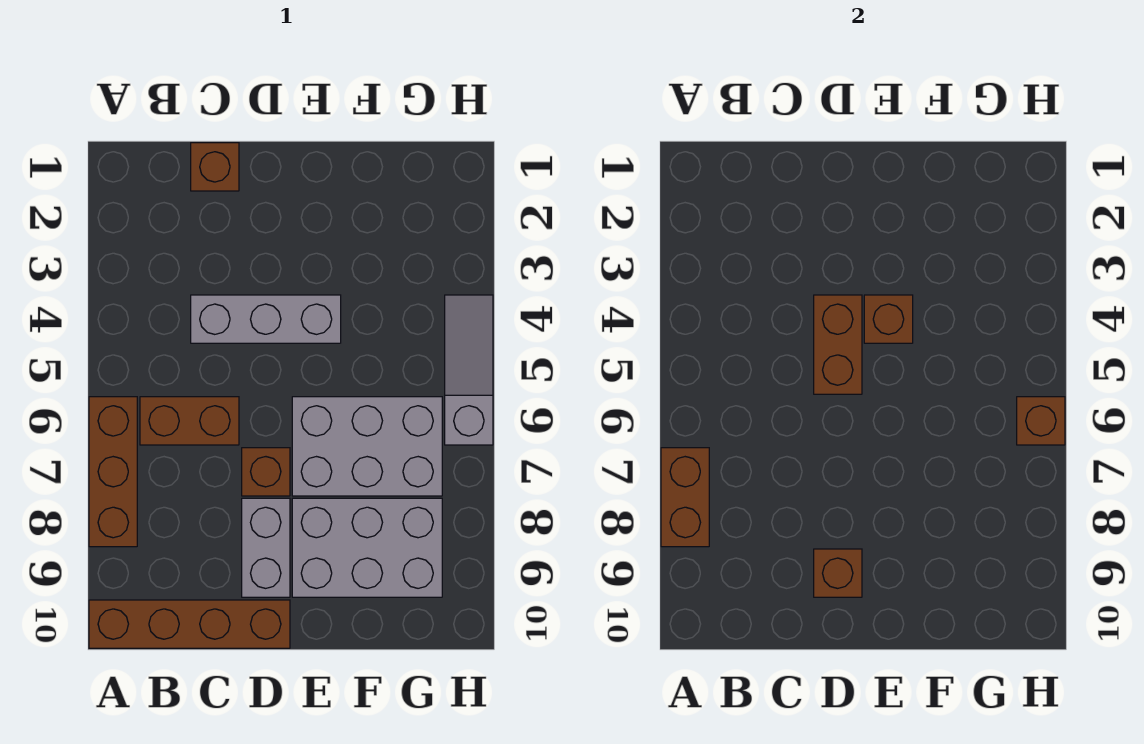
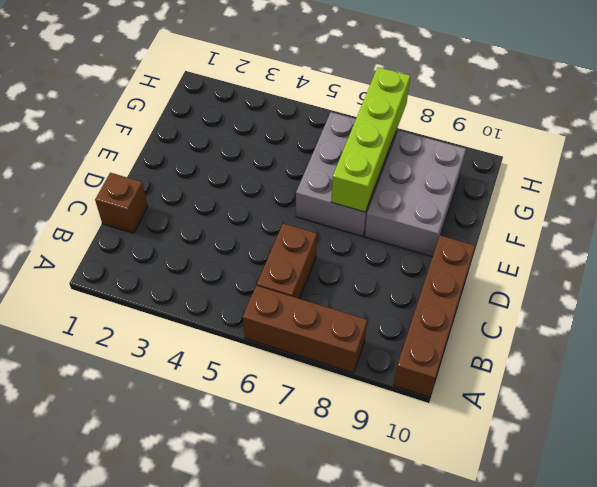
lime brick E7:H7 level 2 -> none
none -> grey brick C4:E4 level 1
none -> brown brick D7 level 1
none -> grey brick D8:D9 level 1

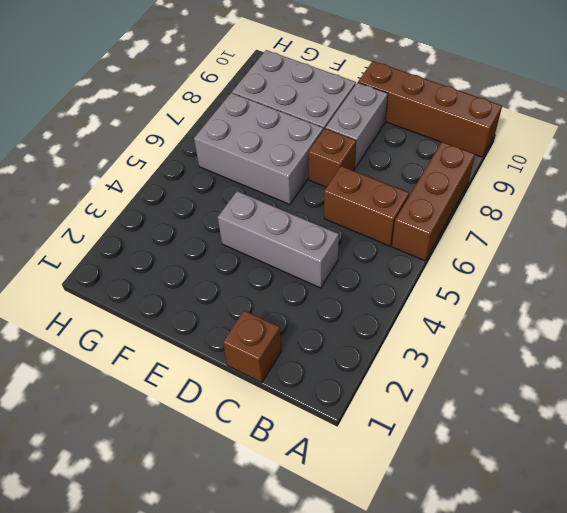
none -> grey slope H4:H6 level 1 top 6
none -> brown brick A7:A8 level 2
none -> brown brick D4:D5 level 2

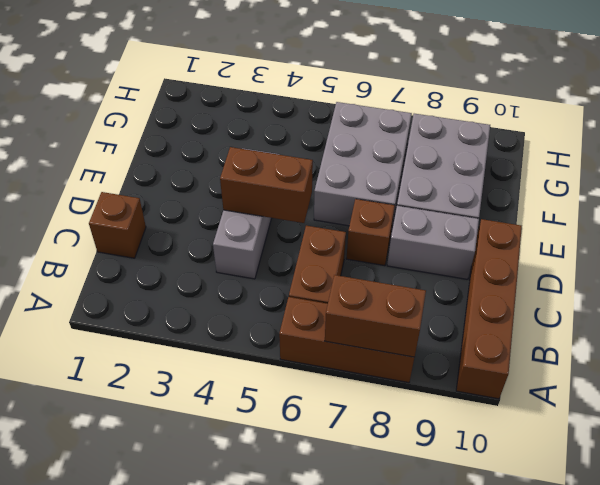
none -> grey slope H4:H6 level 1 top 6
none -> brown brick D9 level 2
none -> brown brick E4 level 2

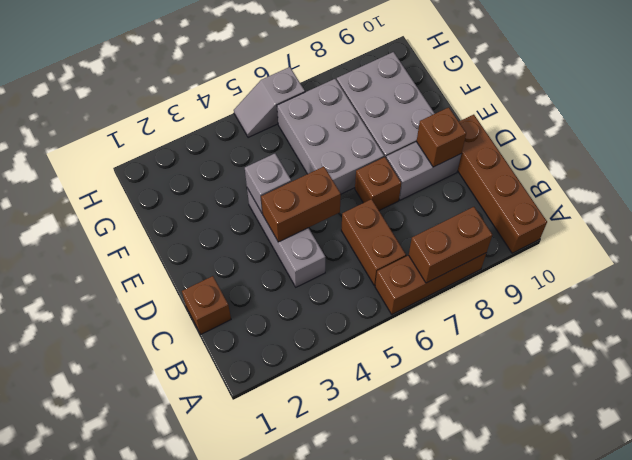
grey brick E4 level 2 -> brown brick E4 level 2
grey slope H5:H6 level 1 top 6 -> grey slope H4:H6 level 1 top 6
none -> brown brick H6 level 2

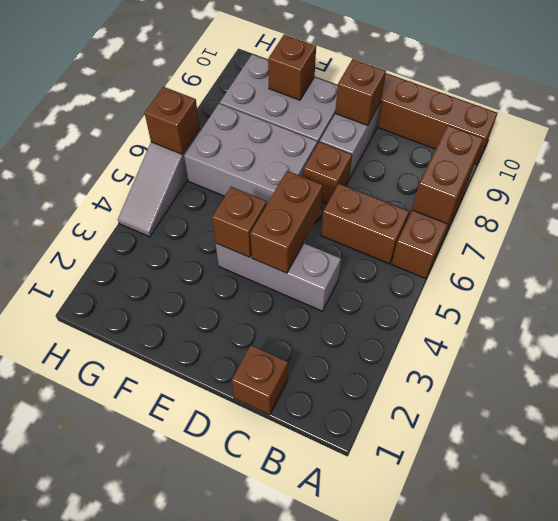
brown brick F9 level 2 -> none

